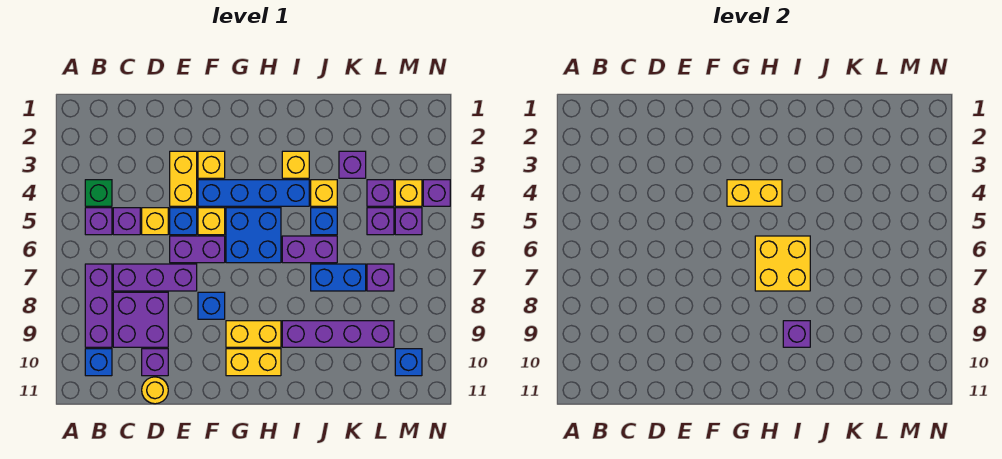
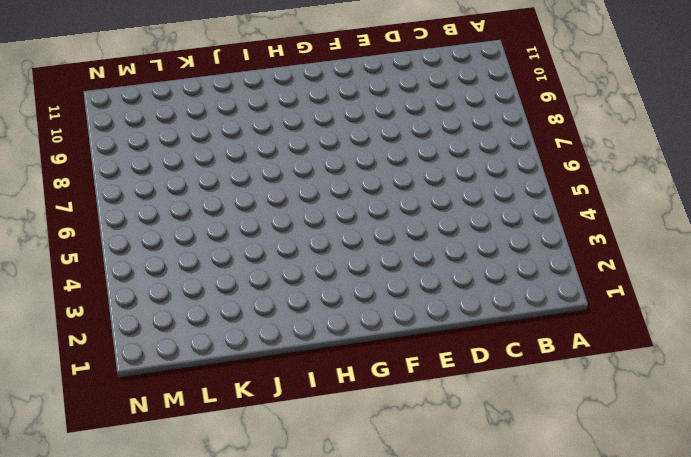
none -> green brick B4 level 1
none -> purple brick B5 level 1
none -> purple brick B7:B9 level 1
none -> blue brick B10 level 1

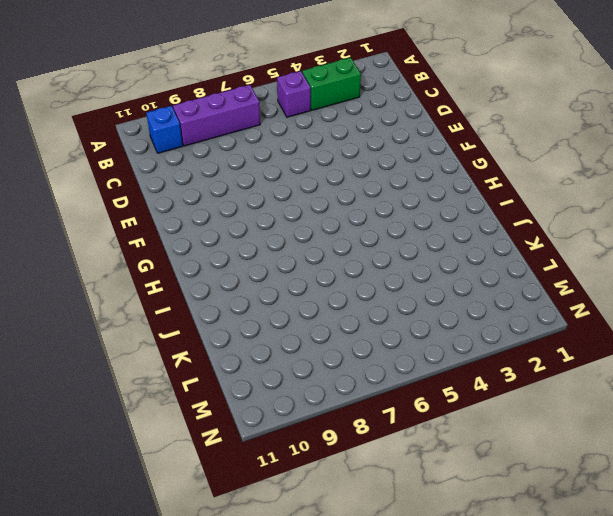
green brick B3:B4 level 1 -> green brick B4 level 1
none -> purple brick C5 level 1
none -> purple brick C7:E7 level 1
none -> purple brick C8:D9 level 1
none -> yellow brick D5 level 1

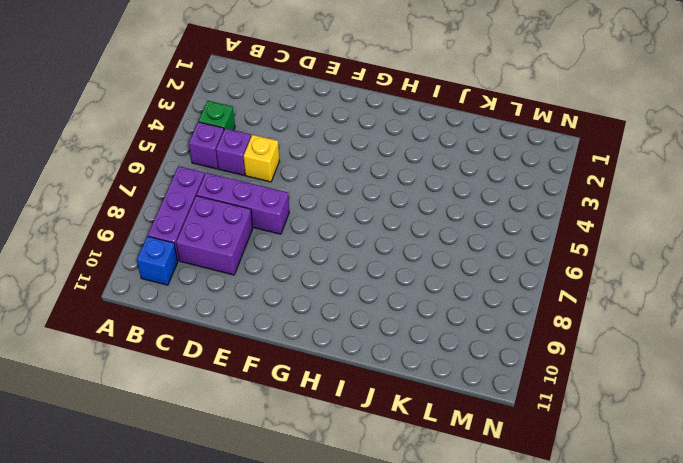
none -> purple brick D10 level 1
none -> yellow round brick D11 level 1
none -> yellow brick E3:E4 level 1
none -> blue brick E5 level 1

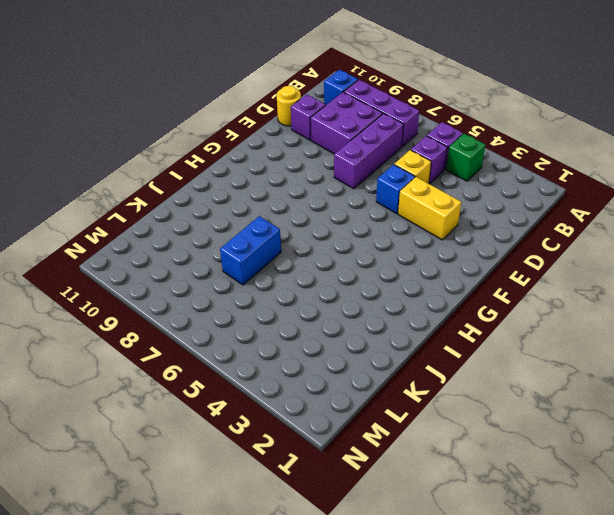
none -> purple brick E6:F6 level 1
none -> yellow brick F3 level 1
none -> blue brick F4:I4 level 1
none -> yellow brick F5 level 1

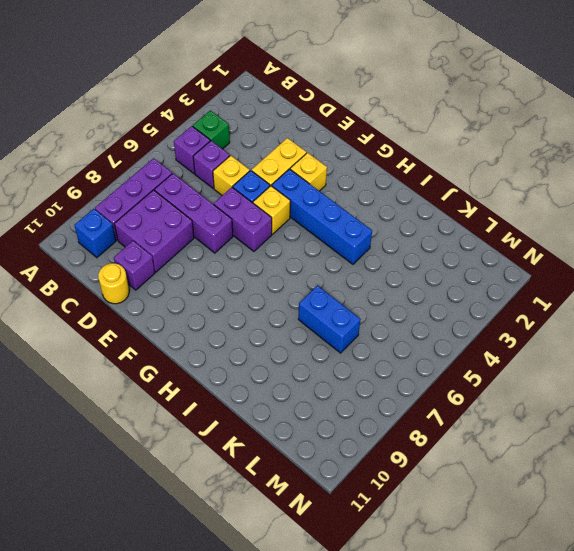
none -> blue brick F8 level 1
none -> blue brick G5:H6 level 1
none -> yellow brick G9:H9 level 1
none -> yellow brick G10:H10 level 1

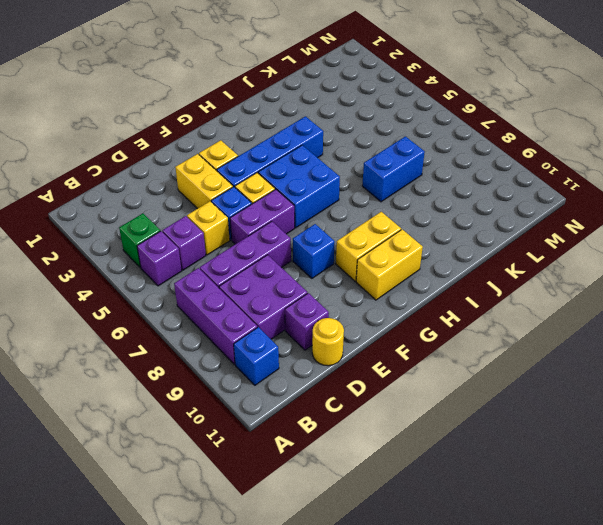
none -> yellow brick I3 level 1
none -> purple brick I6:J6 level 1
none -> purple brick I9:L9 level 1
none -> yellow brick J4 level 1

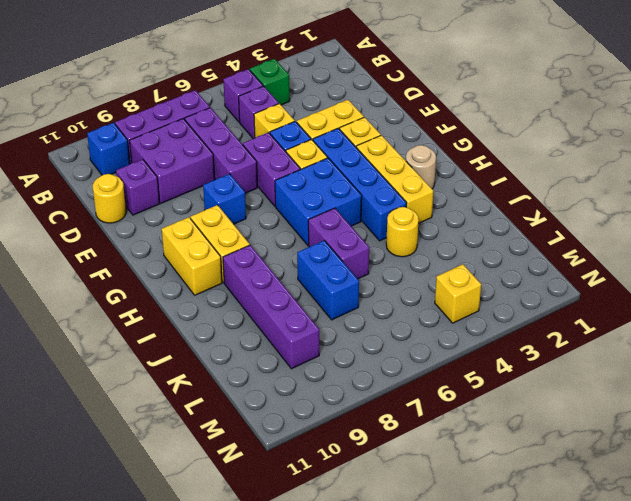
yellow brick G3:I3 level 1 -> yellow brick I3 level 1
tan round brick H2 level 1 -> none
yellow round brick J4 level 1 -> yellow brick J4 level 1
none -> blue brick J5 level 1
none -> purple brick K3 level 1
none -> purple brick L4 level 1
none -> purple brick L5 level 1

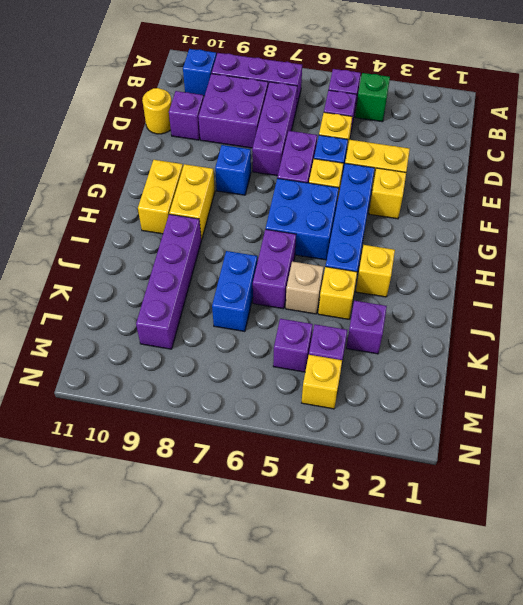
tan brick J5 level 1 -> blue brick J5 level 1
none -> purple brick L7 level 1
none -> purple brick M5 level 1
none -> blue brick M10 level 1
none -> purple brick N4 level 1

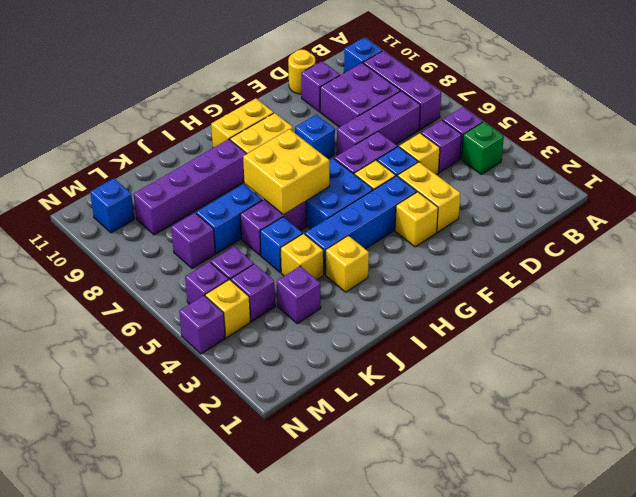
none -> yellow brick G4:H4 level 2
none -> purple brick I9 level 2

